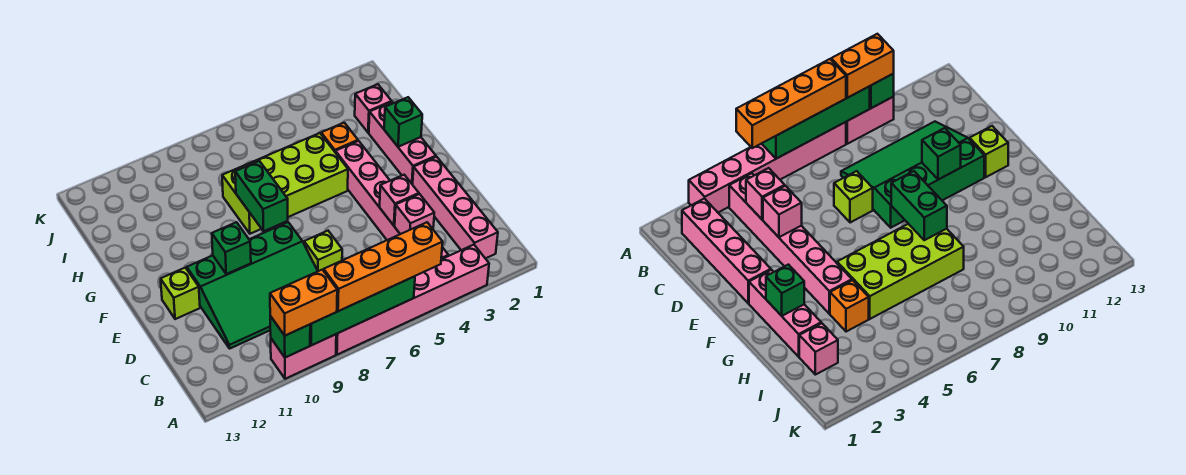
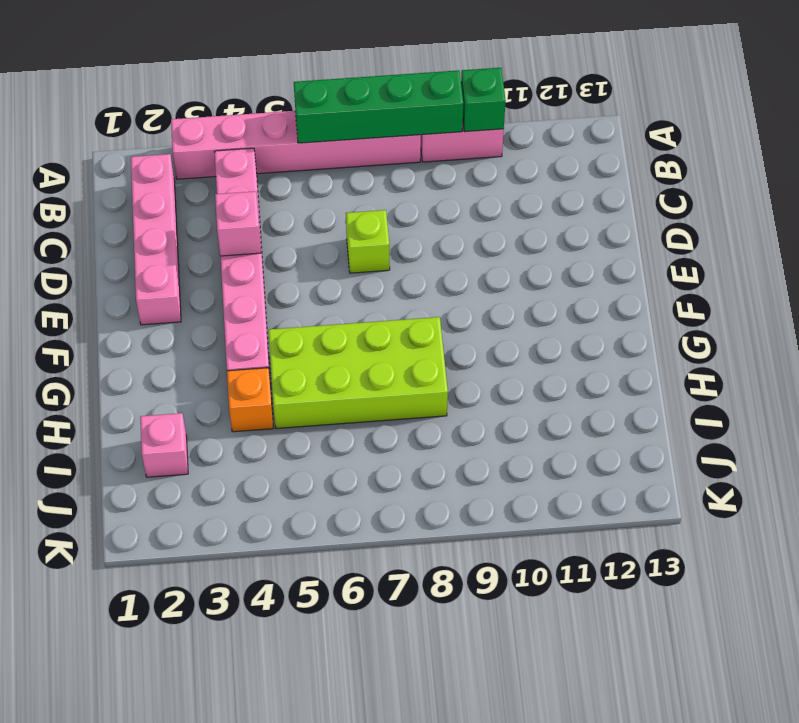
none -> green slope C8:E11 level 1 top E
none -> lime brick E12 level 1
none -> pink brick F2:H2 level 1

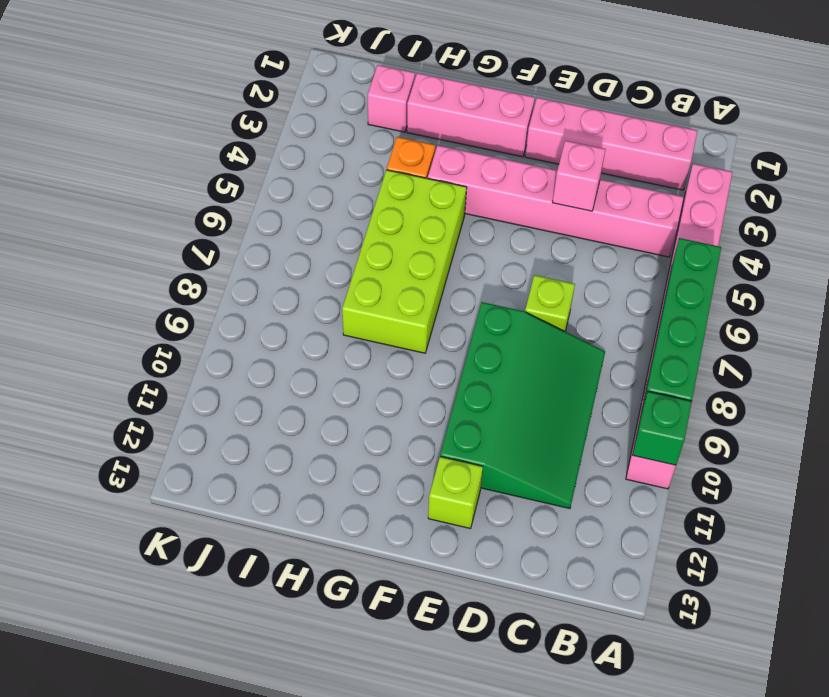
none -> pink brick C4 level 2
none -> green brick E10 level 2
none -> green brick F8:G8 level 2

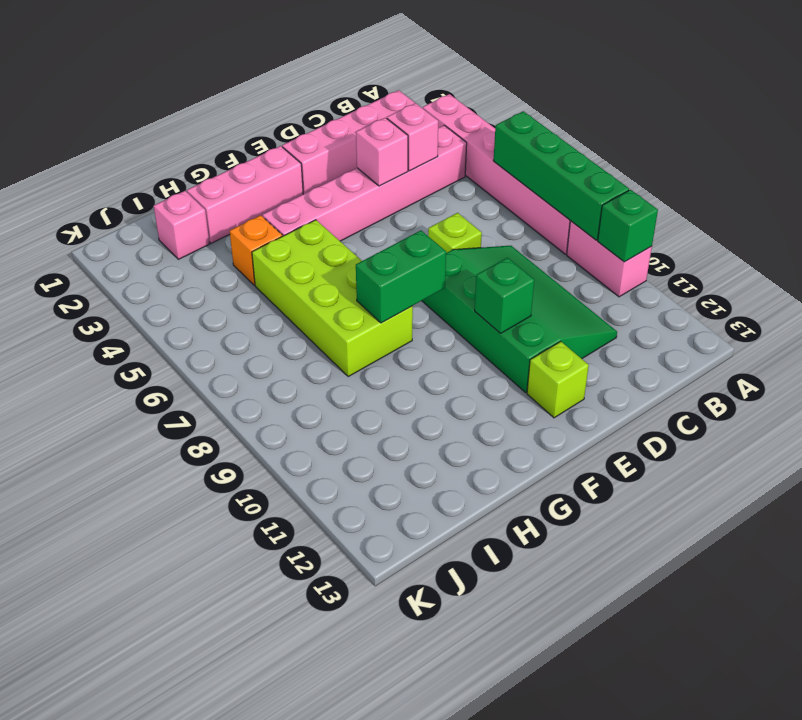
none -> green brick G2 level 2
none -> orange brick A5:A8 level 3
none -> orange brick A9:A10 level 3

